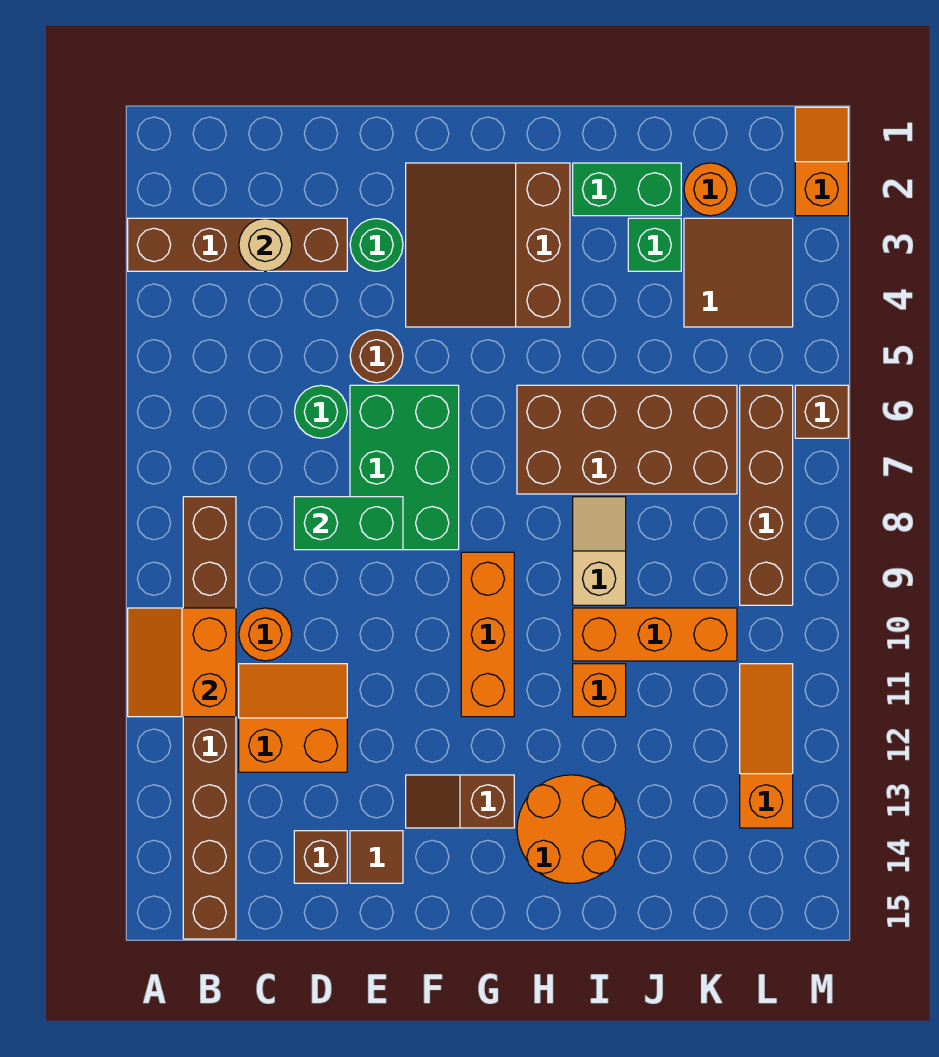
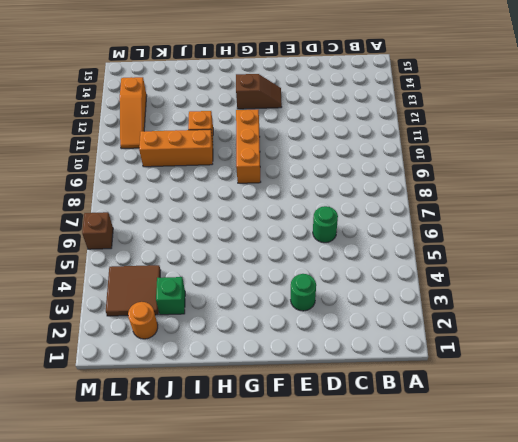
none -> brown brick A3:D3 level 1
none -> brown brick B8:B15 level 1
none -> orange round brick C10 level 1

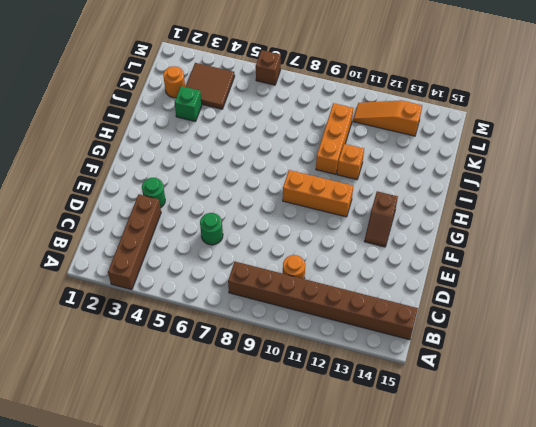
none -> orange slope C11:D12 level 1 top 12
none -> brown brick D14 level 1
none -> brown round brick E5 level 1

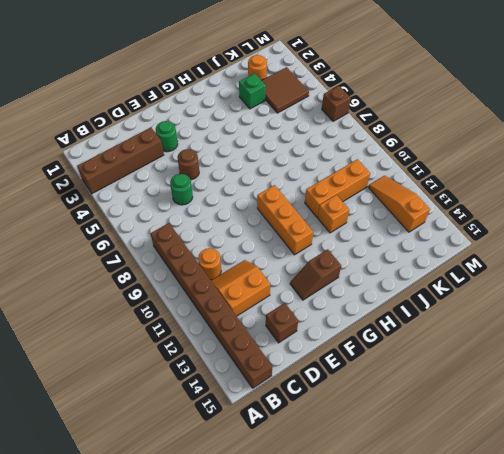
none -> green brick E6:F8 level 1
none -> brown tile E14 level 1
none -> brown slope F2:H4 level 1 top H

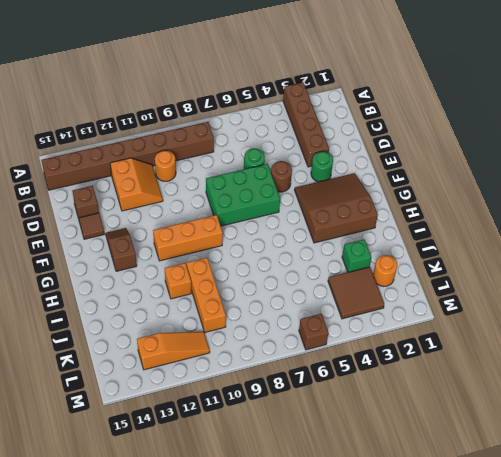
none -> brown brick H6:K7 level 1
none -> orange round brick H13:I14 level 1
none -> green brick I2:J2 level 1

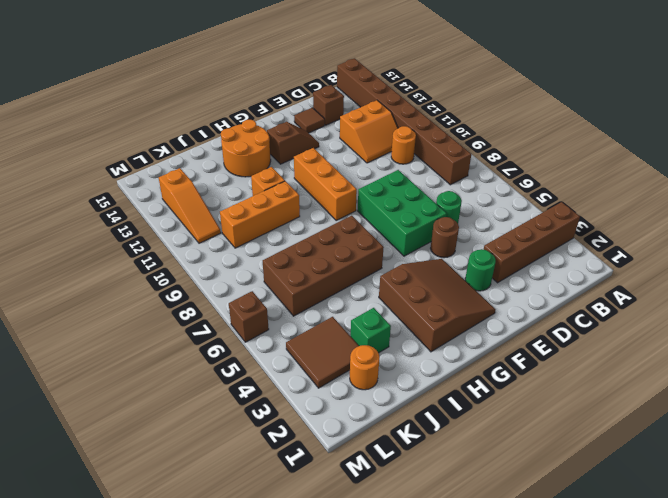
none -> green brick I2:J2 level 1
none -> tan slope I8:I9 level 1 top 9
none -> brown brick L6:L9 level 1

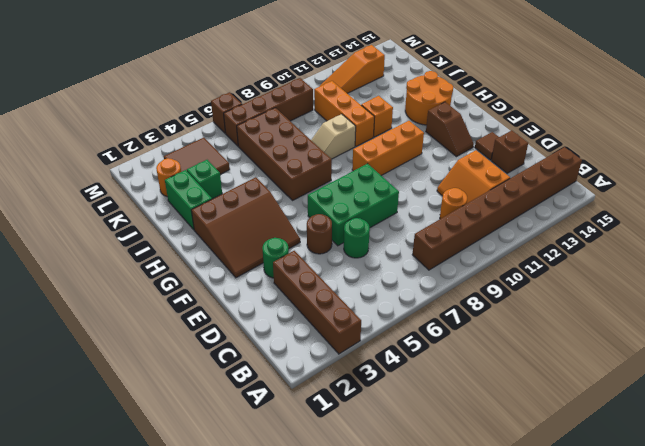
none -> orange slope M1:M2 level 1 top 2
none -> orange slope A10:B11 level 2 top B
none -> tan round brick C3 level 2

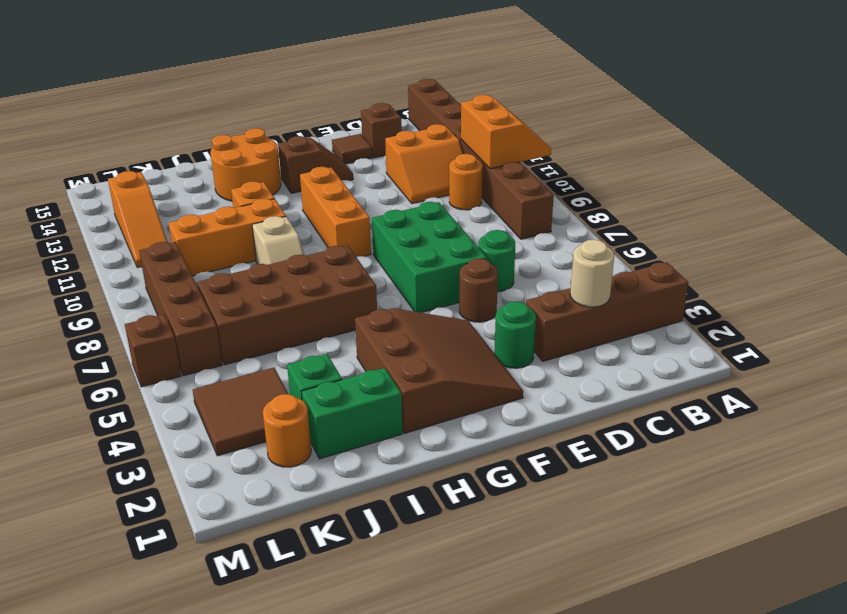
none -> orange slope M1:M2 level 1 top 2
none -> green brick D8:E8 level 2

